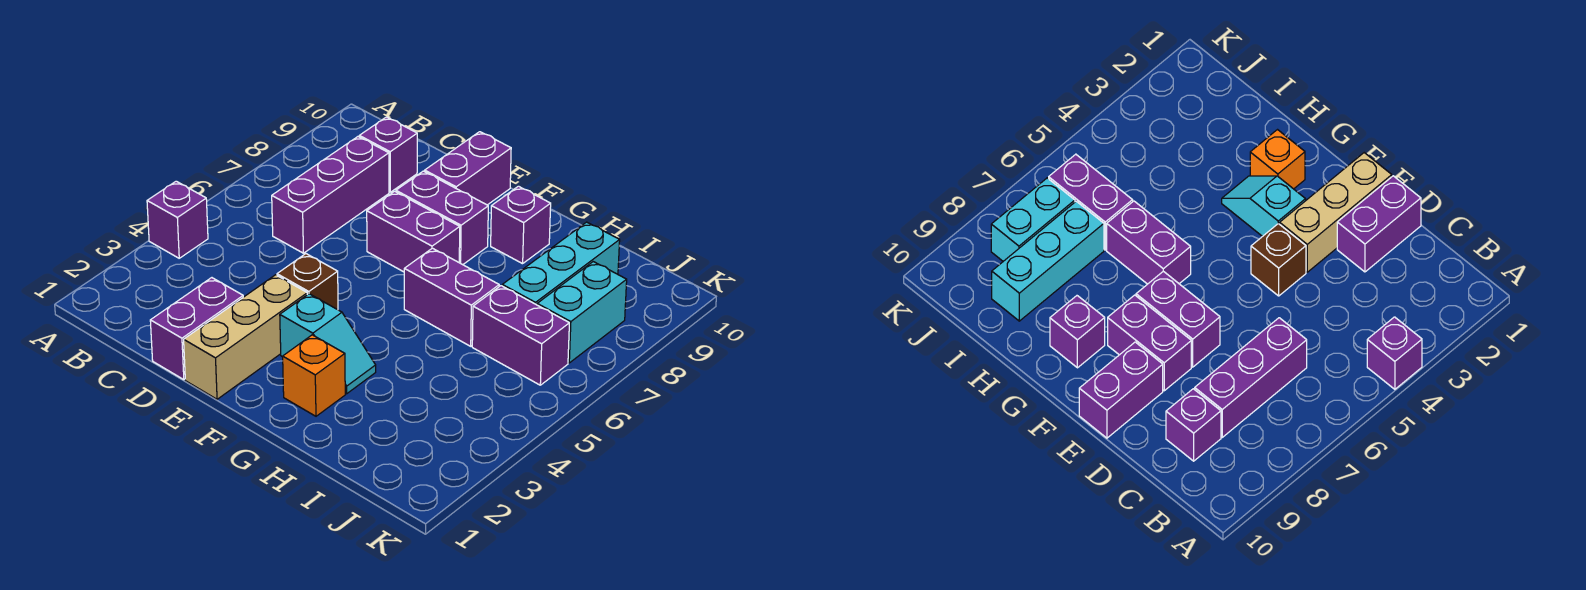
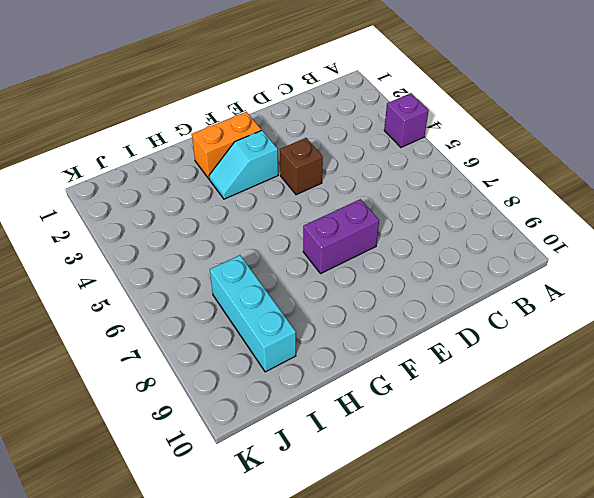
orange brick F2:G2 level 1 -> orange brick G2 level 1
none -> purple brick C6:C8 level 1
none -> purple brick C9 level 1
none -> purple brick D1:D2 level 1

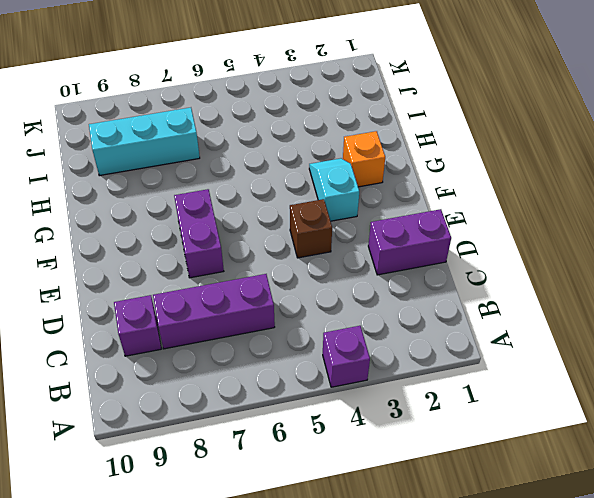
none -> tan brick E1:E3 level 1
none -> purple brick E8:F8 level 1
none -> purple brick E9:E10 level 1

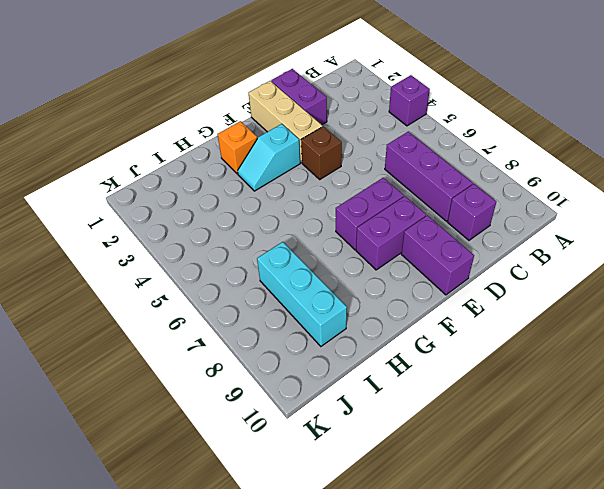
none -> purple brick G6:H6 level 1
none -> purple brick G9 level 1
none -> purple brick I6:J6 level 1

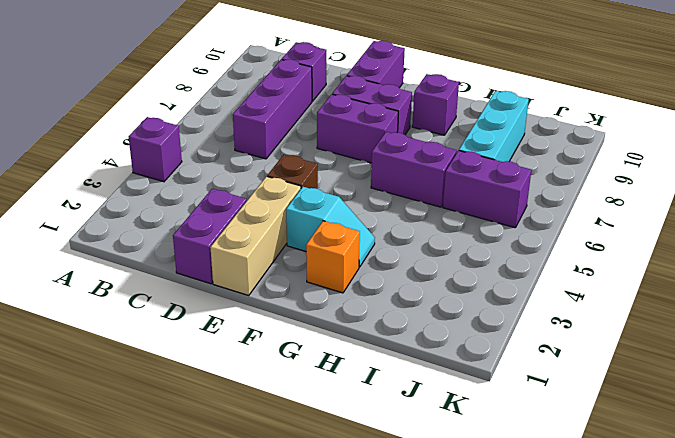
none -> cyan brick J7:J8 level 1

